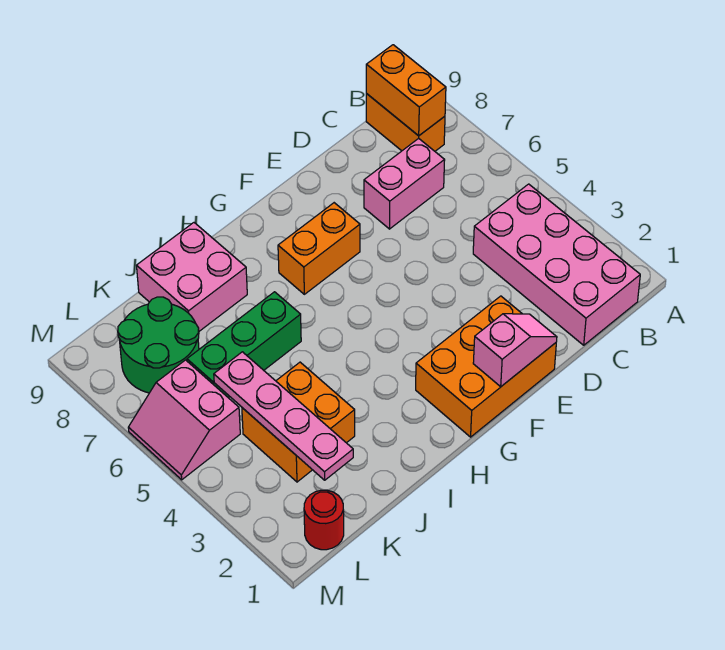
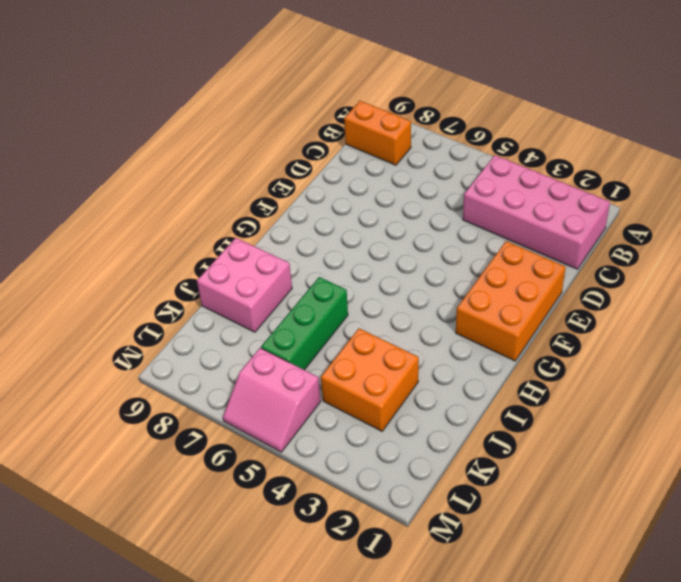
none -> pink brick C7:D7 level 1
none -> orange brick F7:G7 level 1
none -> green round brick K7:L8 level 1

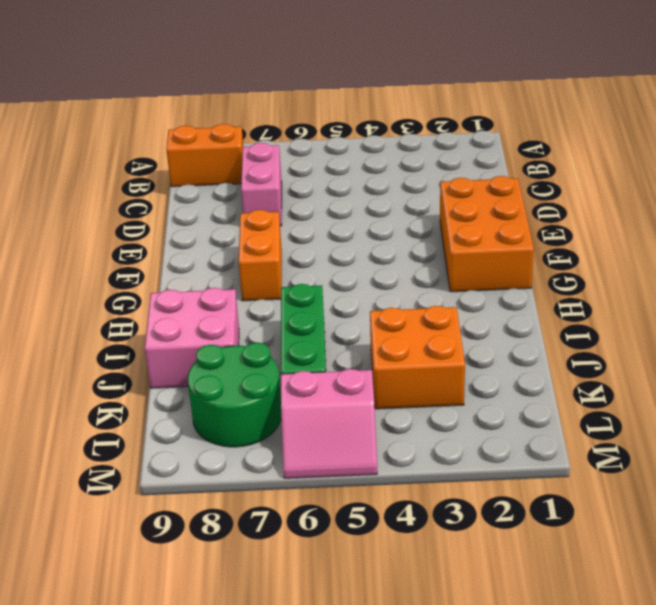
none -> pink brick B1:C4 level 1
none -> red round brick L1 level 1
none -> orange brick B8:B9 level 2

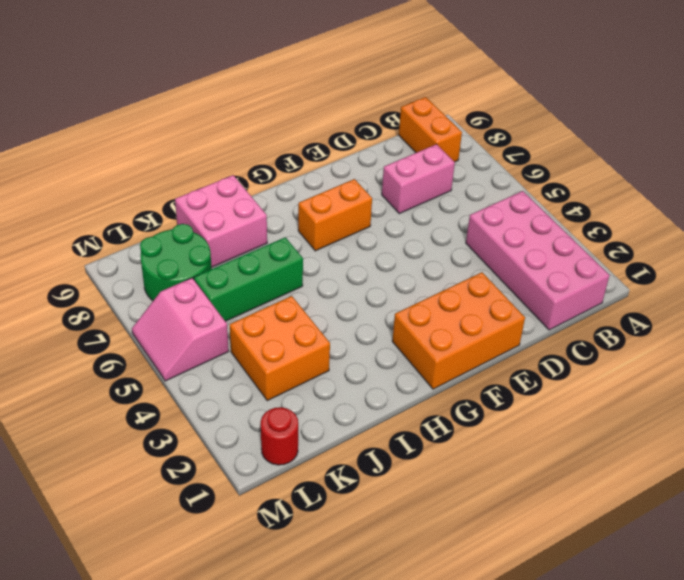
none -> orange brick B8:B9 level 2
none -> pink slope E1:F1 level 2 top F
none -> pink plate K2:K5 level 2

